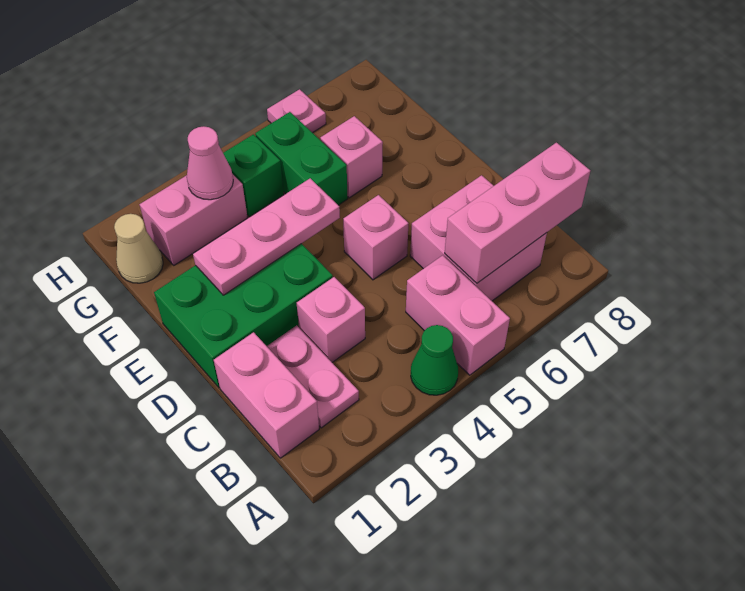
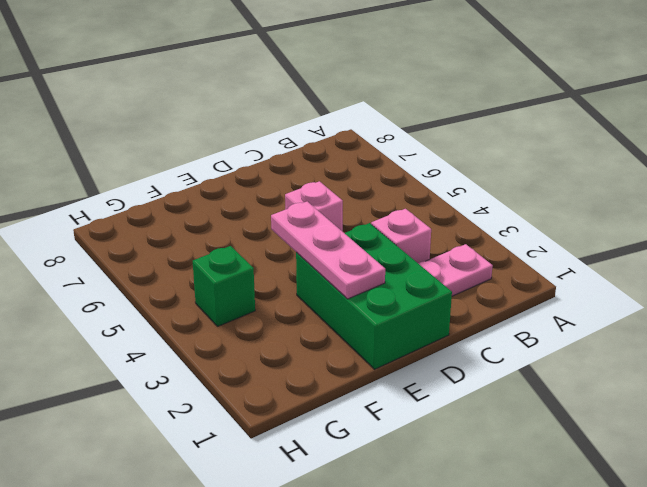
none -> green cone A4 level 1
none -> pink brick A5:B5 level 1
none -> pink brick B1:C1 level 1

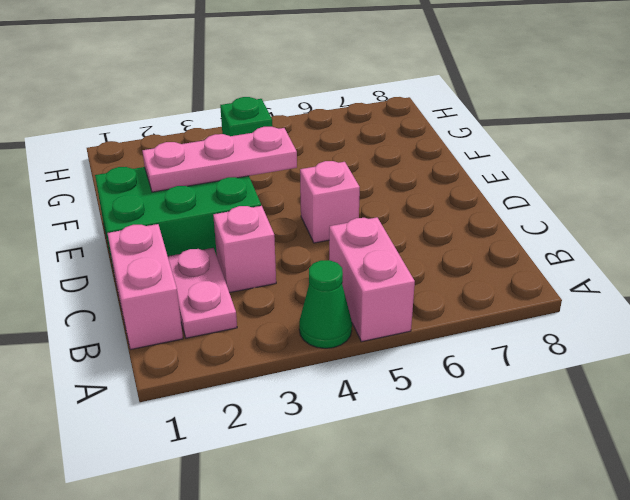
none -> pink brick B6:C7 level 1
none -> green brick F5:G5 level 1
none -> pink brick F6 level 1

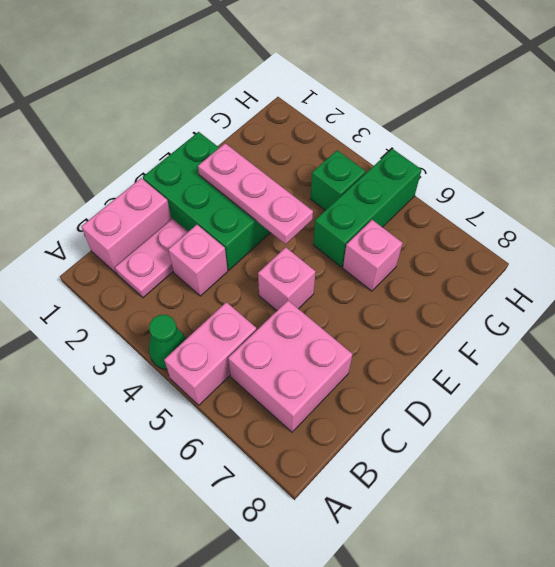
green brick F5:H5 level 1 -> green brick F5:G5 level 1
none -> tan cone G1 level 1
none -> pink brick G2:G3 level 1
none -> pink plate H6 level 1

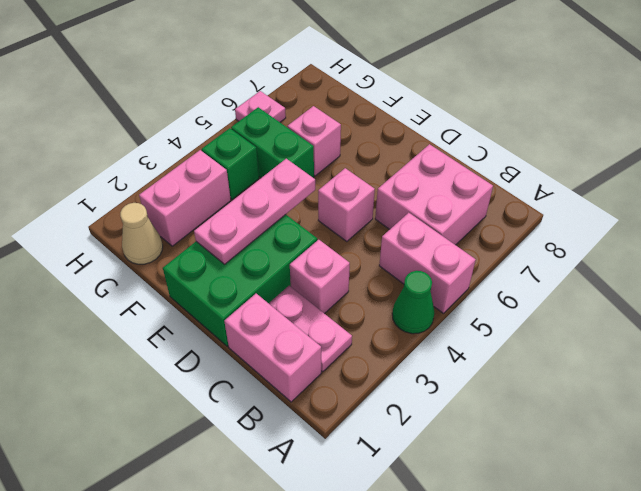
none -> pink brick B6:B8 level 2
none -> pink cone G3 level 2

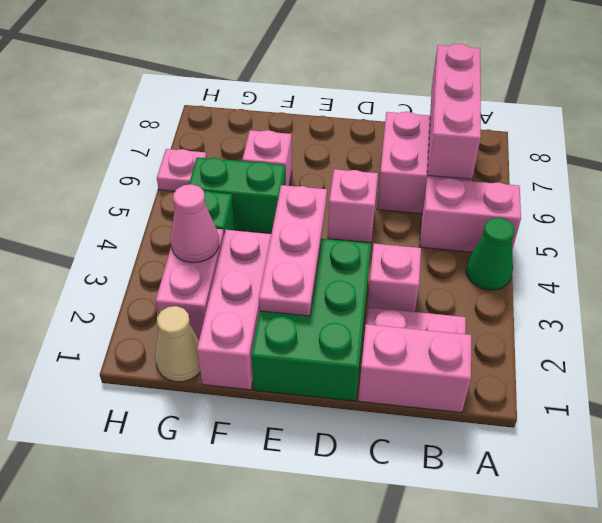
pink brick F1:F3 level 1 -> none

